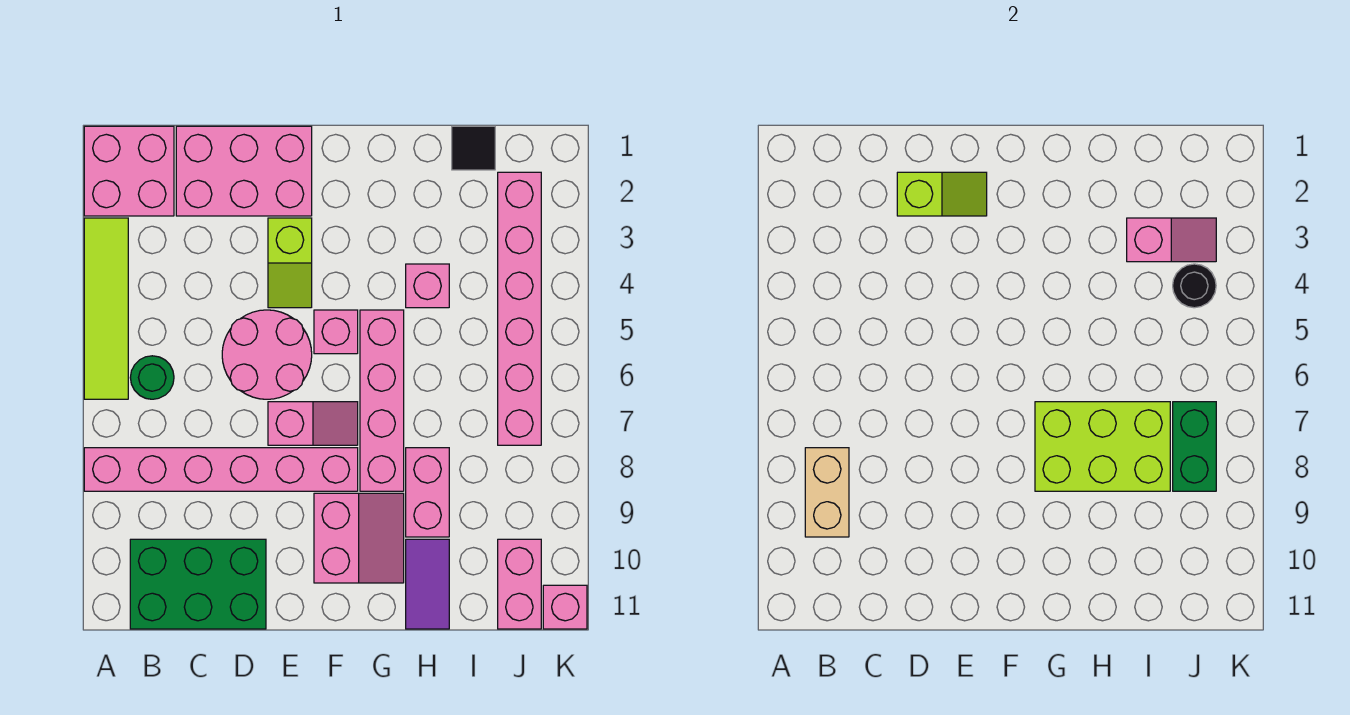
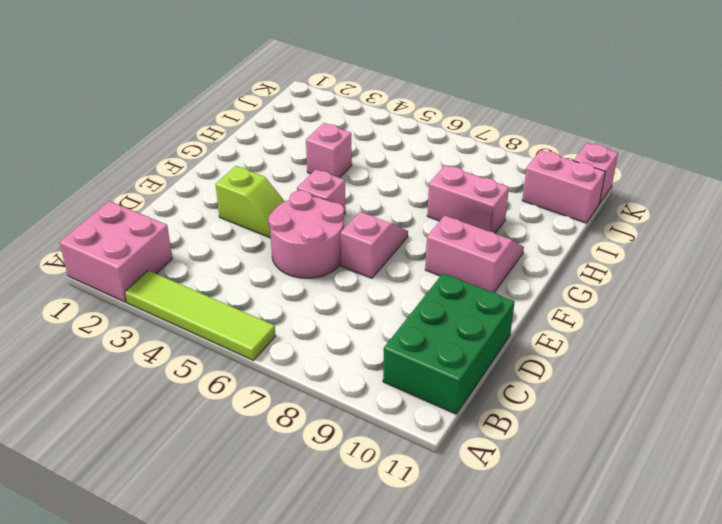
none -> pink brick A8:F8 level 1
none -> green round brick B6 level 1
none -> pink brick C1:E2 level 1

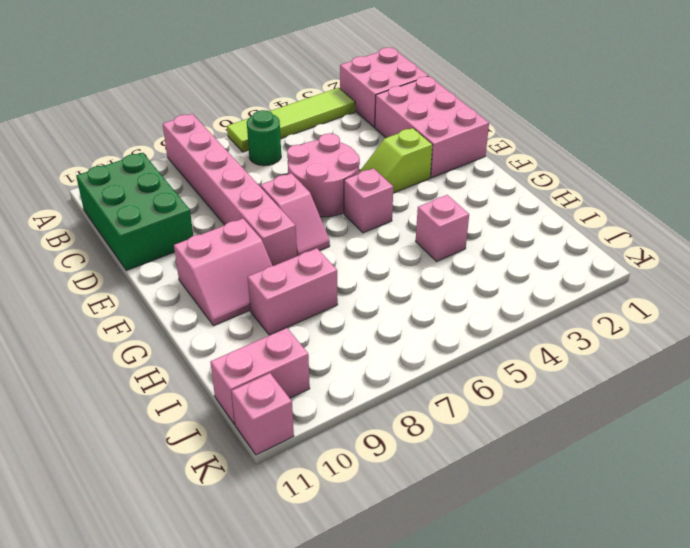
none -> pink brick G5:G8 level 1
none -> purple tile H10:H11 level 1
none -> black tile I1 level 1

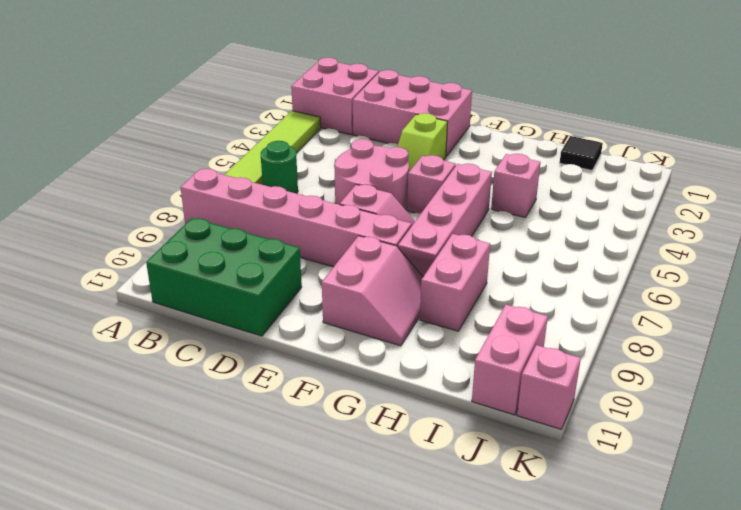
none -> purple tile H10:H11 level 1
none -> pink brick J2:J7 level 1
none -> tan brick B8:B9 level 2

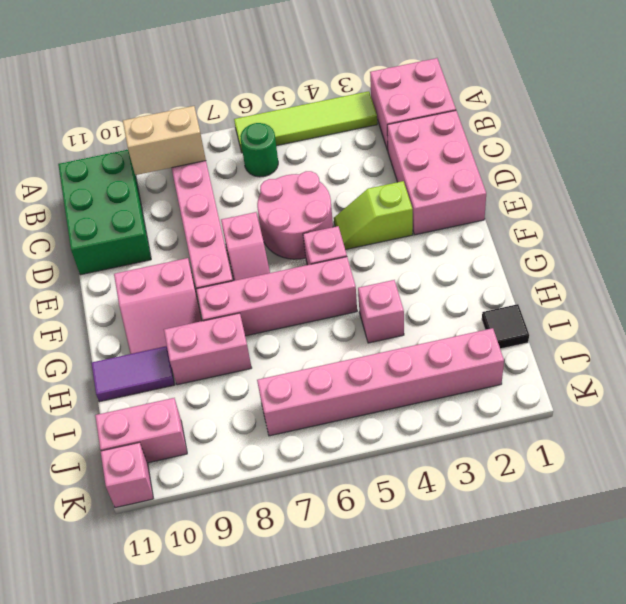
none -> lime slope D2:E2 level 2 top D
none -> lime brick G7:I8 level 2
none -> pink slope I3:J3 level 2 top I

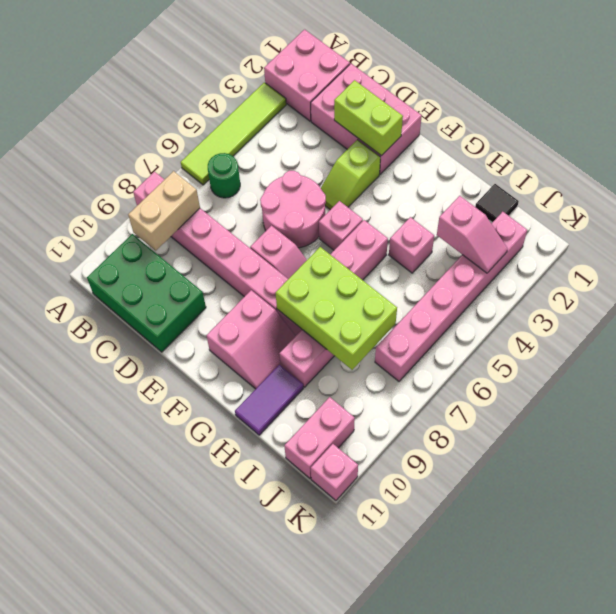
lime brick D2:E2 level 2 -> lime slope D2:E2 level 2 top D
none -> black round brick J4 level 2
none -> green brick J7:J8 level 2

